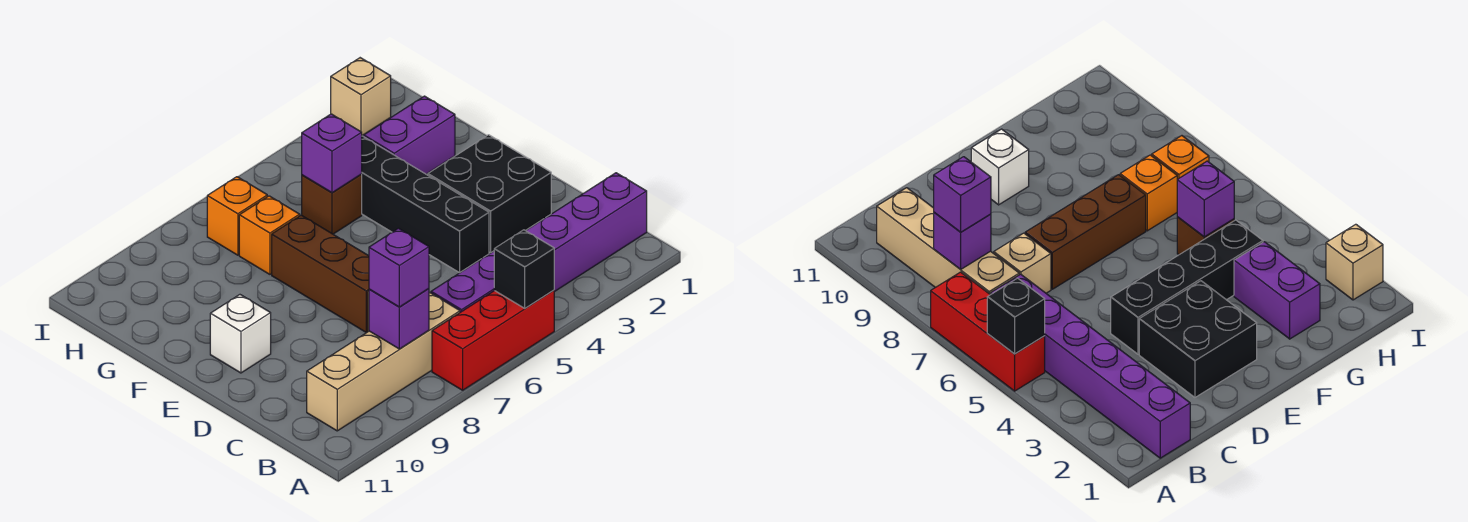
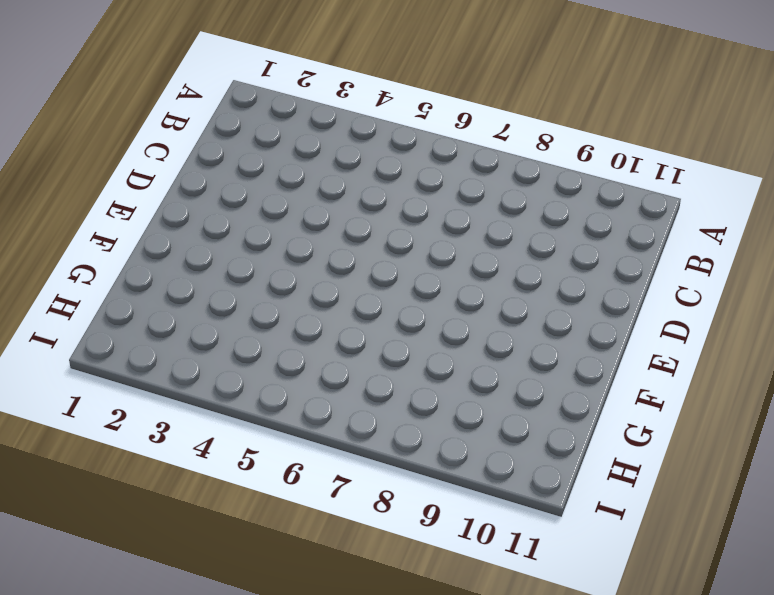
none -> red brick A5:A7 level 1
none -> purple brick B1:B6 level 1
none -> tan brick B7:B10 level 1

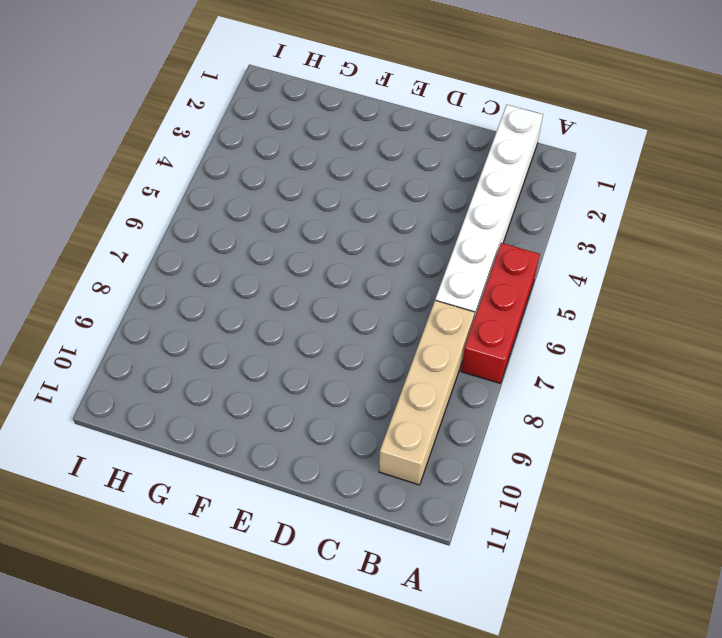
white brick B1:B6 level 1 -> purple brick B1:B6 level 1
none -> tan brick C7 level 1
none -> black brick D2:E3 level 1
none -> black brick D4:G4 level 1

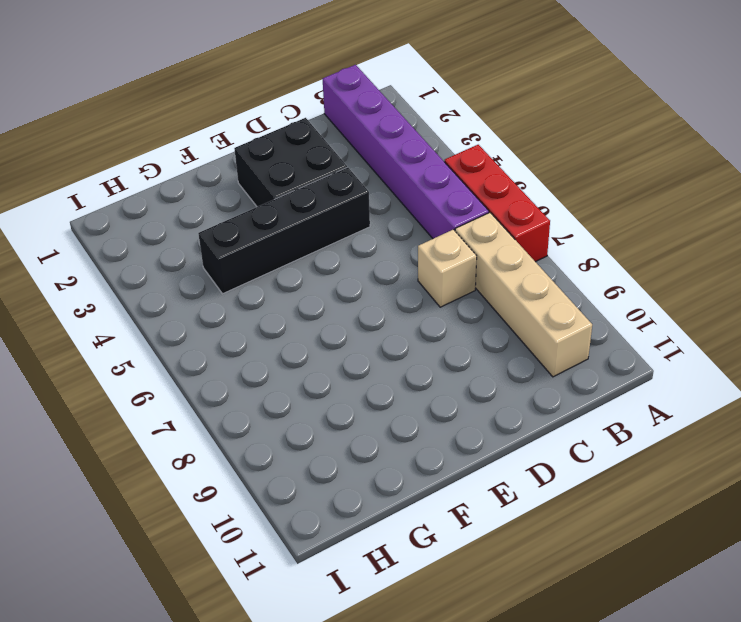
none -> brown brick D7:F7 level 1
none -> white brick E10 level 1
none -> purple brick G2:G3 level 1

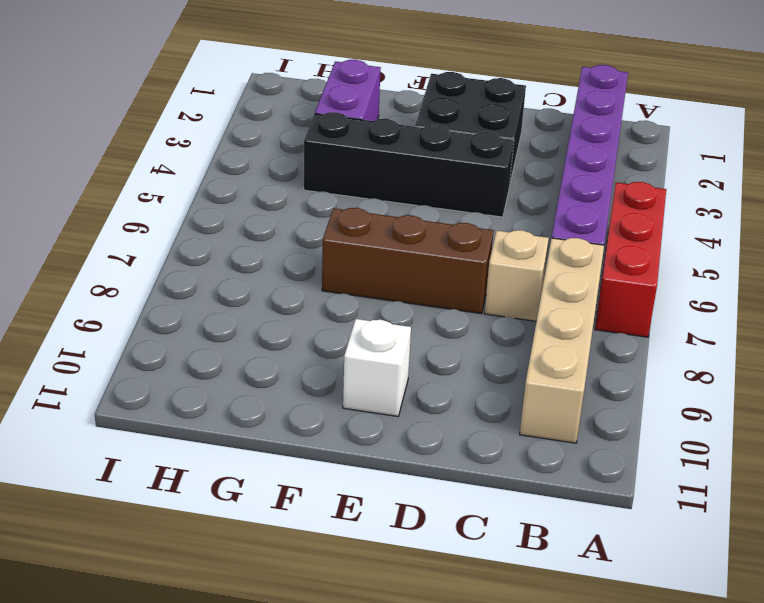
none -> brown brick G5 level 1
none -> orange brick G7 level 1
none -> orange brick H7 level 1

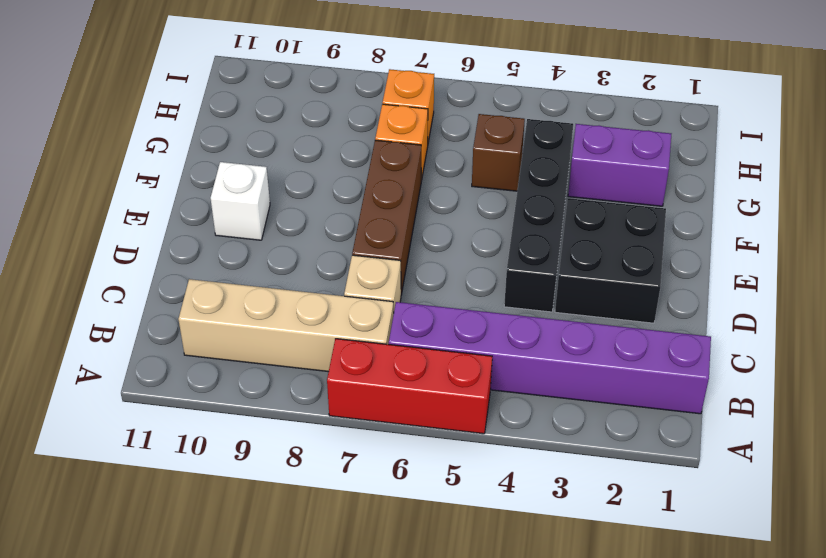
none -> tan brick I2 level 1
none -> black brick A5 level 2
none -> purple brick B8 level 2

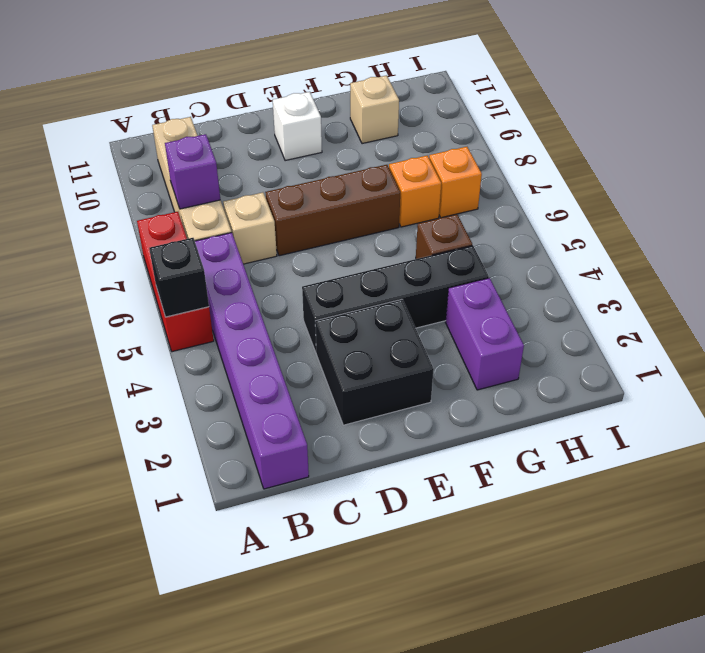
tan brick G10 level 1 -> tan brick I2 level 1
none -> purple brick G5 level 2
none -> purple brick B8 level 3

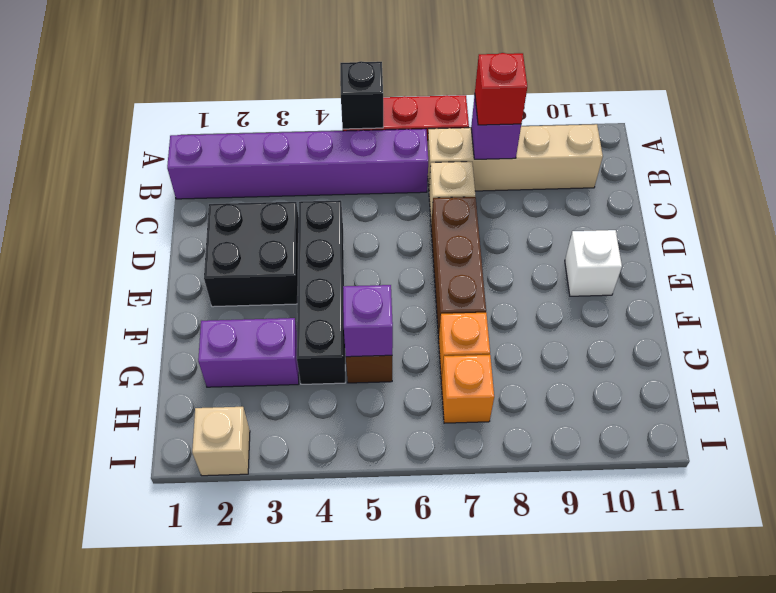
red brick B8 level 3 -> purple brick B8 level 3

